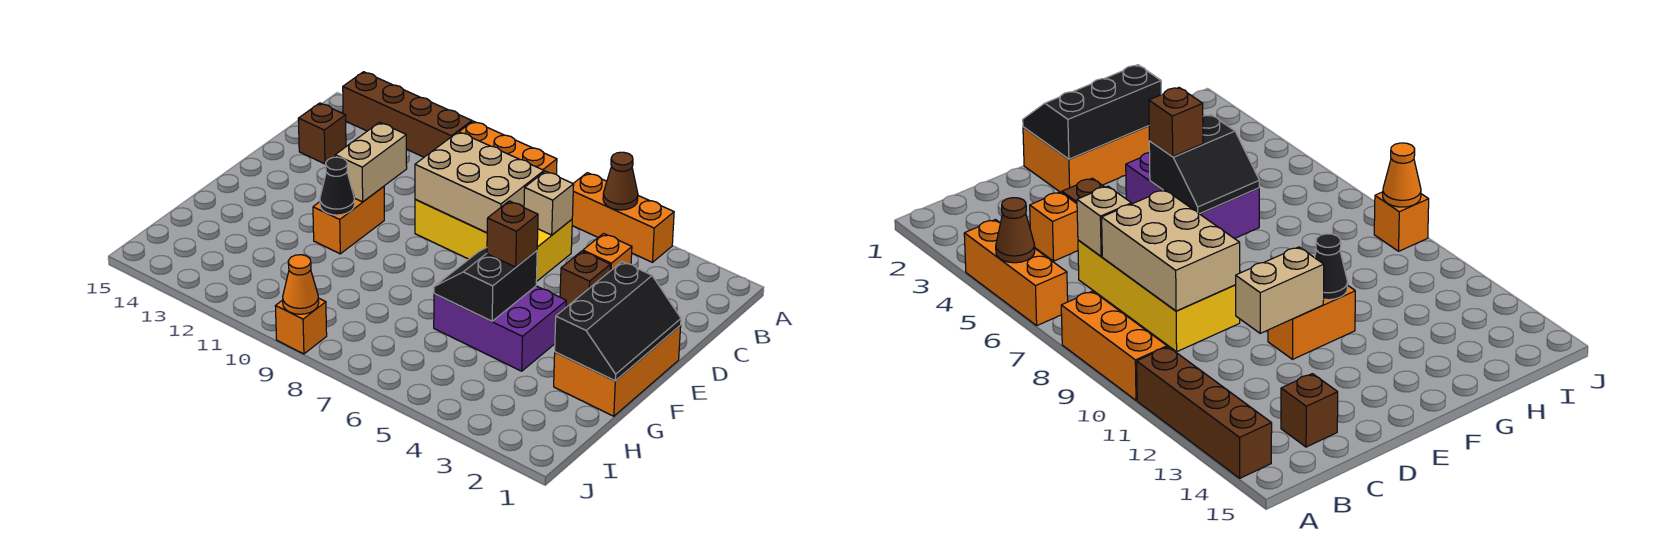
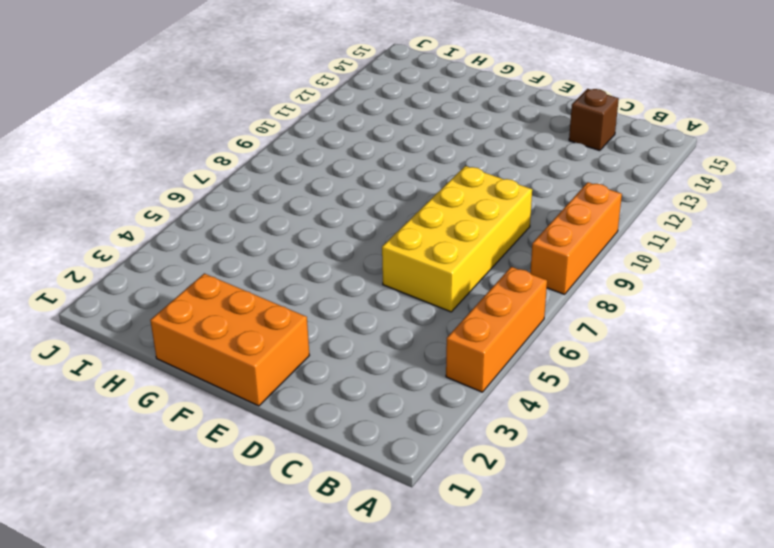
none -> brown brick A11:A14 level 1
none -> orange brick C4 level 1
none -> brown brick D4 level 1

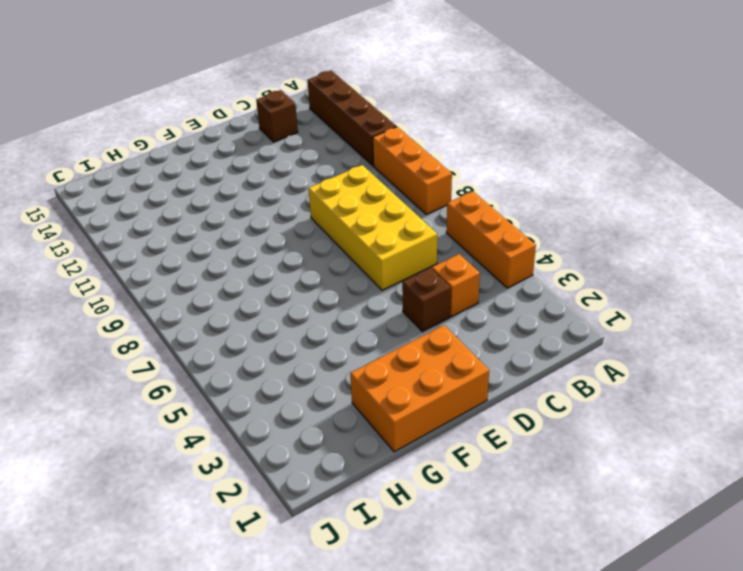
none -> orange brick E11:F11 level 1
none -> purple brick F4:G6 level 1
none -> orange brick J9 level 1

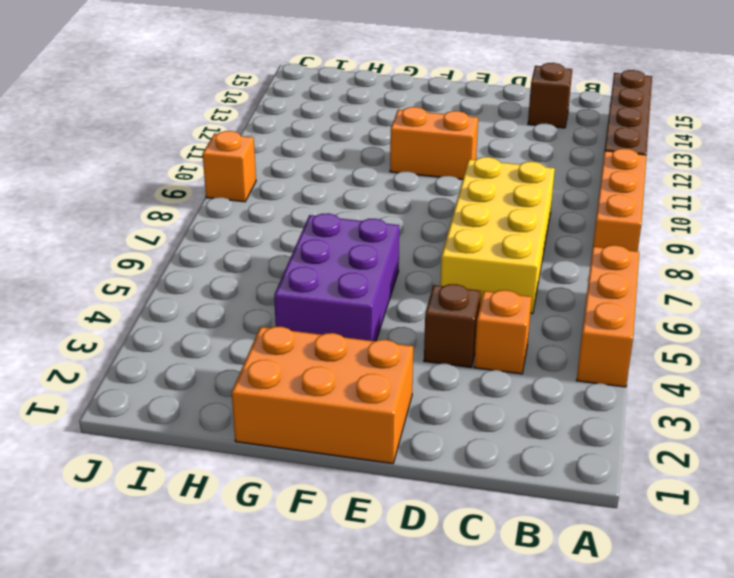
none -> brown cone A5 level 2
none -> tan brick C6 level 2
none -> tan brick C7:D9 level 2

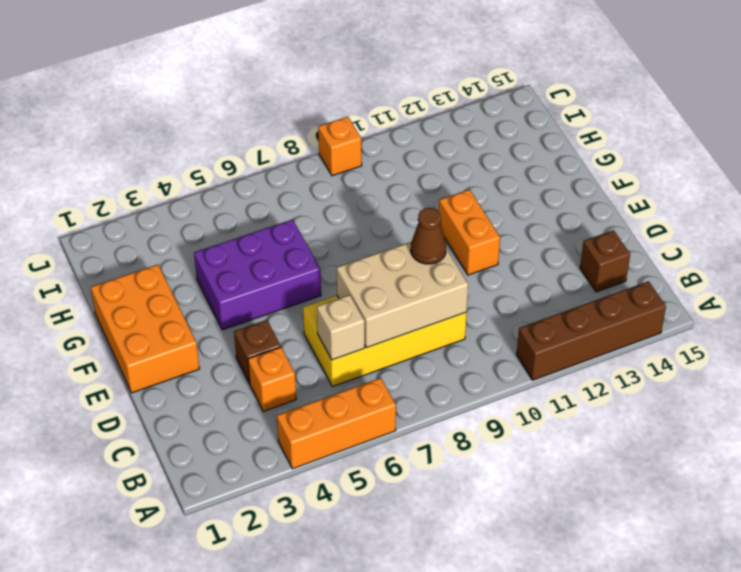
brown cone D9 level 3 -> brown cone A5 level 2
none -> orange brick A8:A10 level 1
none -> tan brick D11:E11 level 2
none -> black slope E1:G2 level 2 top 2

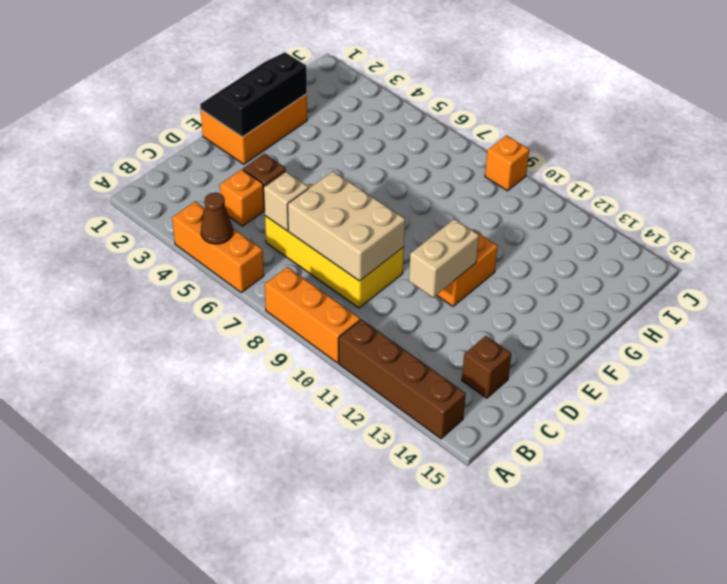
none -> purple brick F4:G6 level 1
none -> black slope F5:G6 level 2 top 5
none -> black cone F11 level 2

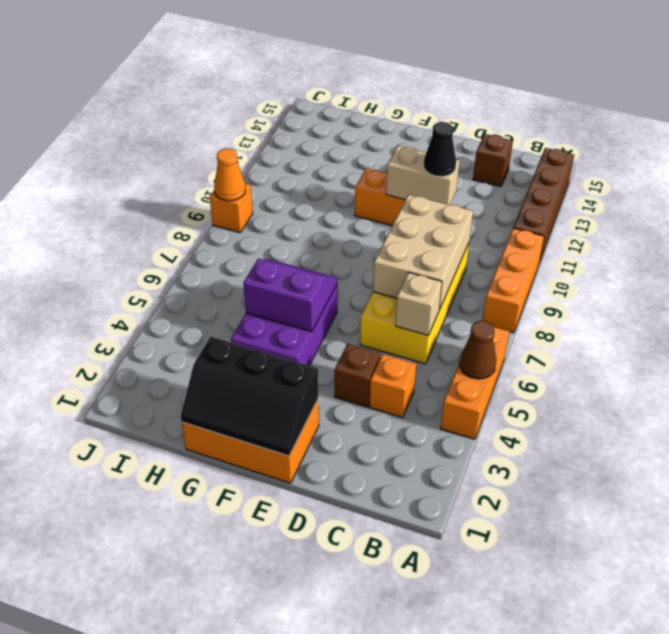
black cone D11 level 3 -> black cone F11 level 2
purple slope F5:G6 level 2 top 5 -> black slope F5:G6 level 2 top 5
none -> brown brick F5 level 3

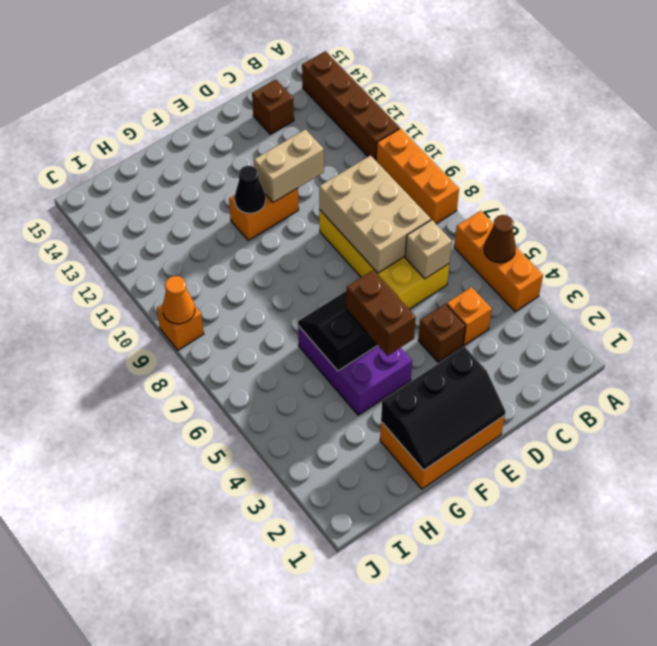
brown brick F4:F5 level 3 -> brown brick F5 level 3

